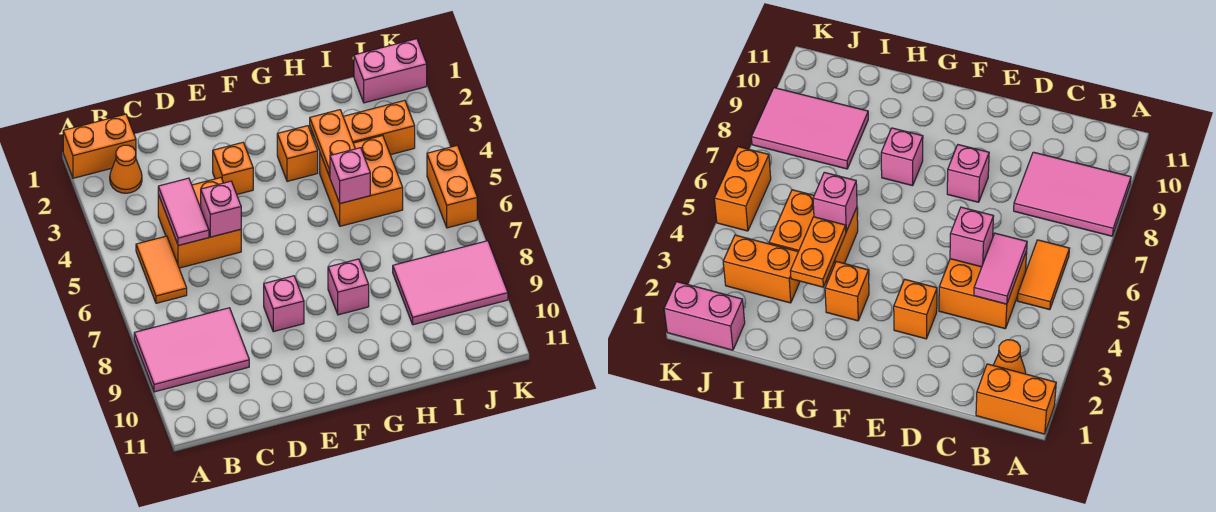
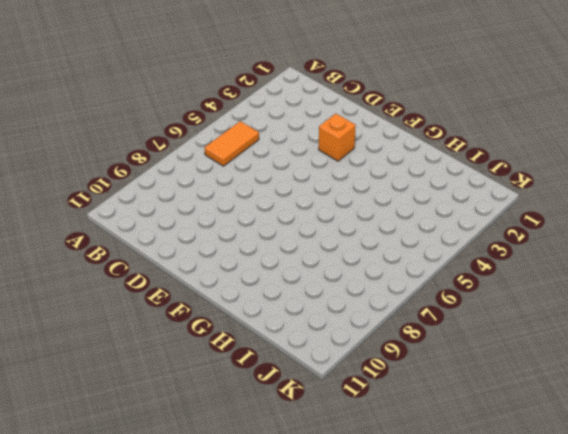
none -> orange brick A1:B1 level 1
none -> pink tile A8:C9 level 1
none -> orange cone B2 level 1

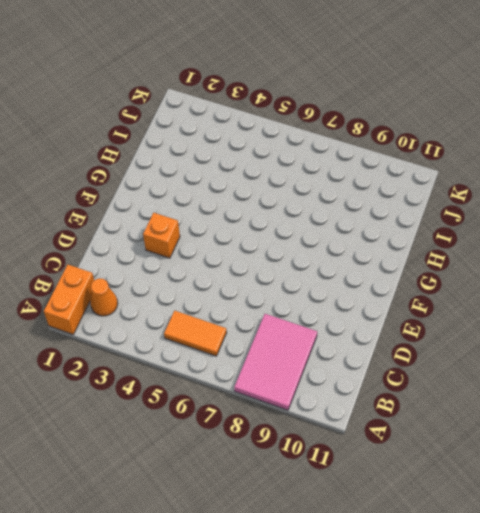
none -> orange brick C4:D5 level 1
none -> pink brick E8 level 1
none -> orange brick G3 level 1

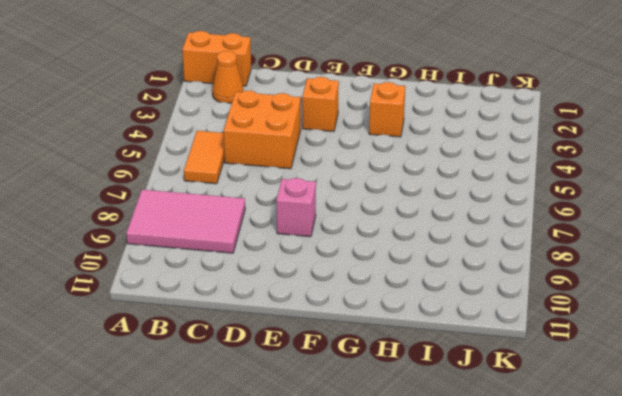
none -> pink brick G8 level 1
none -> orange brick H4:I5 level 1
none -> orange brick I3:J3 level 1

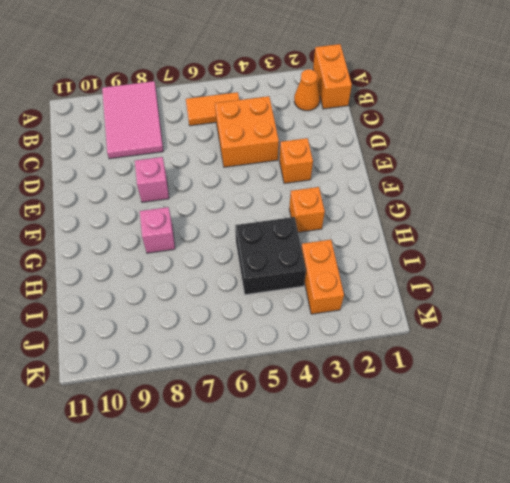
black brick H4:I5 level 1 -> orange brick H4:I5 level 1
none -> pink tile I8:K9 level 1
none -> pink brick J1:K1 level 1
none -> orange brick K5:K6 level 1

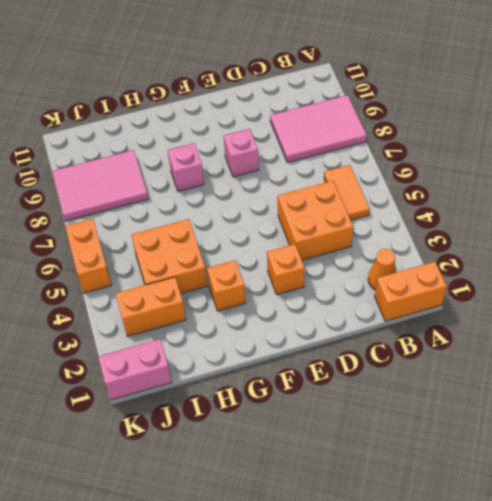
none -> pink tile C4:C5 level 2
none -> pink brick D5 level 2
none -> orange plate H3:H4 level 2

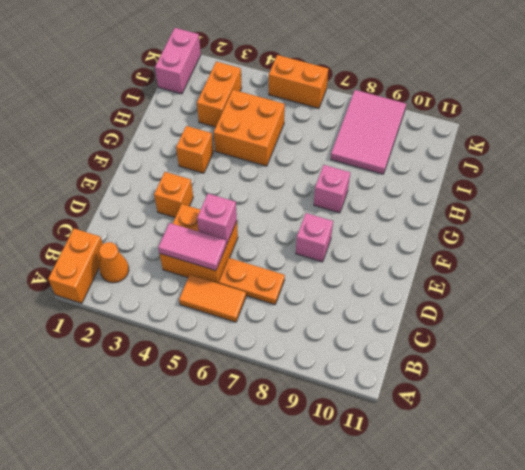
orange plate C6:C7 level 1 -> orange plate H3:H4 level 2
none -> pink tile A8:C9 level 1
none -> pink brick H5 level 2

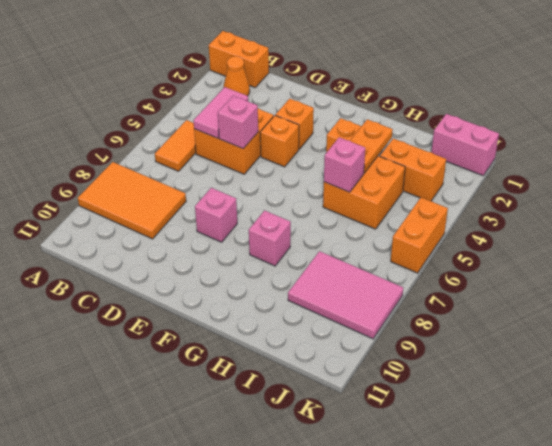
orange tile A8:C9 level 1 -> pink tile A8:C9 level 1
orange brick E4 level 1 -> none

